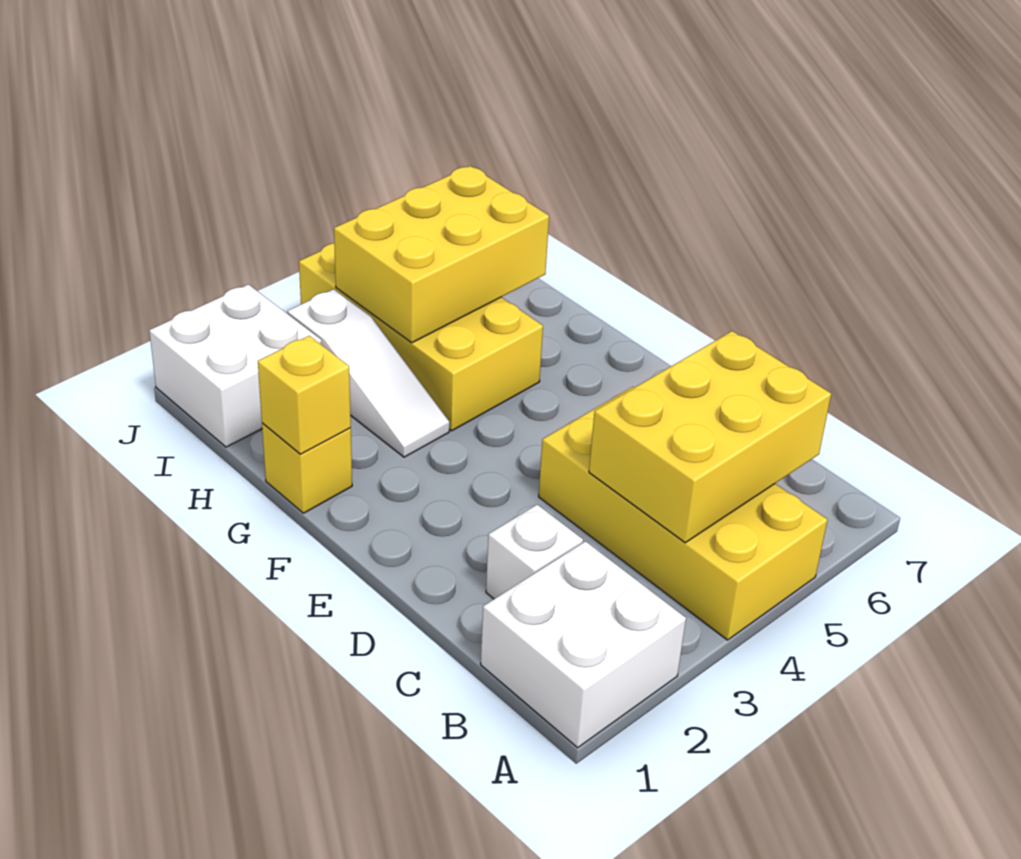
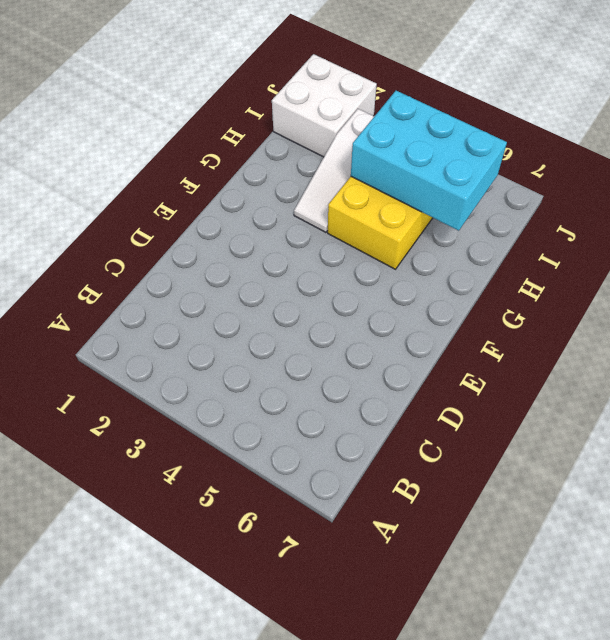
cyan brick H4:I6 level 2 -> yellow brick H4:I6 level 2
none -> white brick A1:B2 level 1
none -> yellow brick A4:D5 level 1

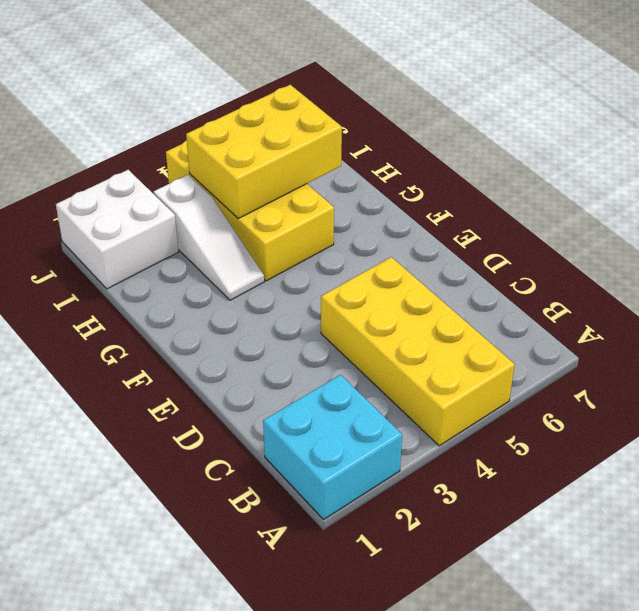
cyan brick A1:B2 level 1 -> white brick A1:B2 level 1
none -> white brick C2 level 1
none -> yellow brick G1 level 1

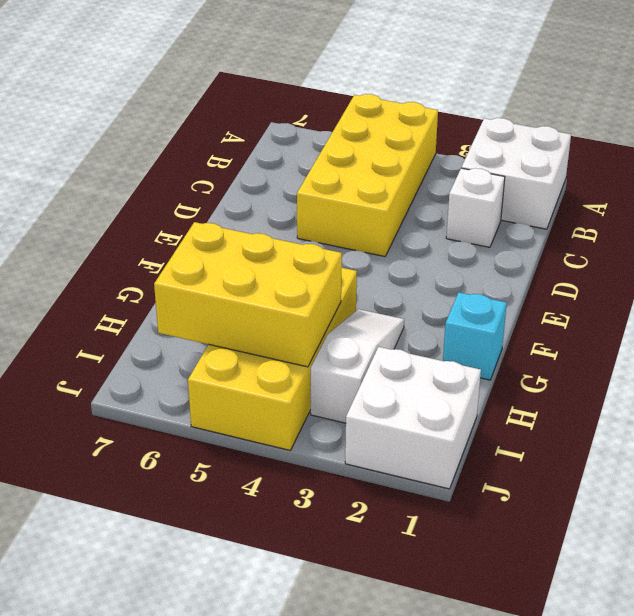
cyan brick G1 level 1 -> yellow brick G1 level 1
none -> yellow brick B4:C6 level 2
none -> yellow brick G1 level 2

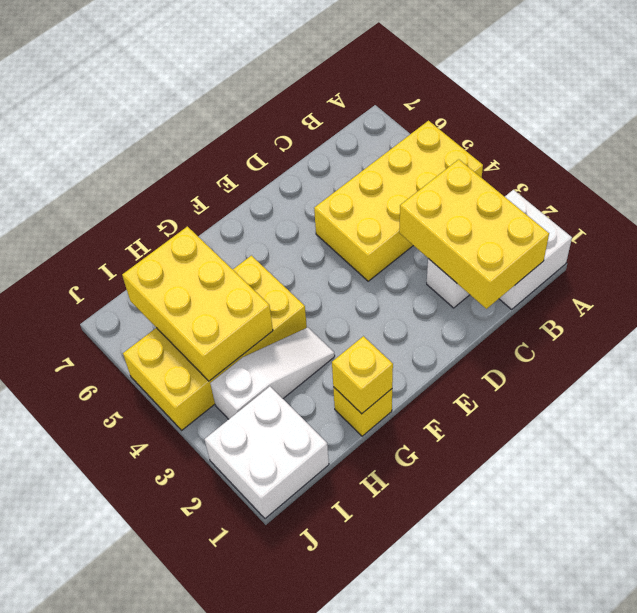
yellow brick B1:C3 level 2 -> yellow brick B4:C6 level 2

